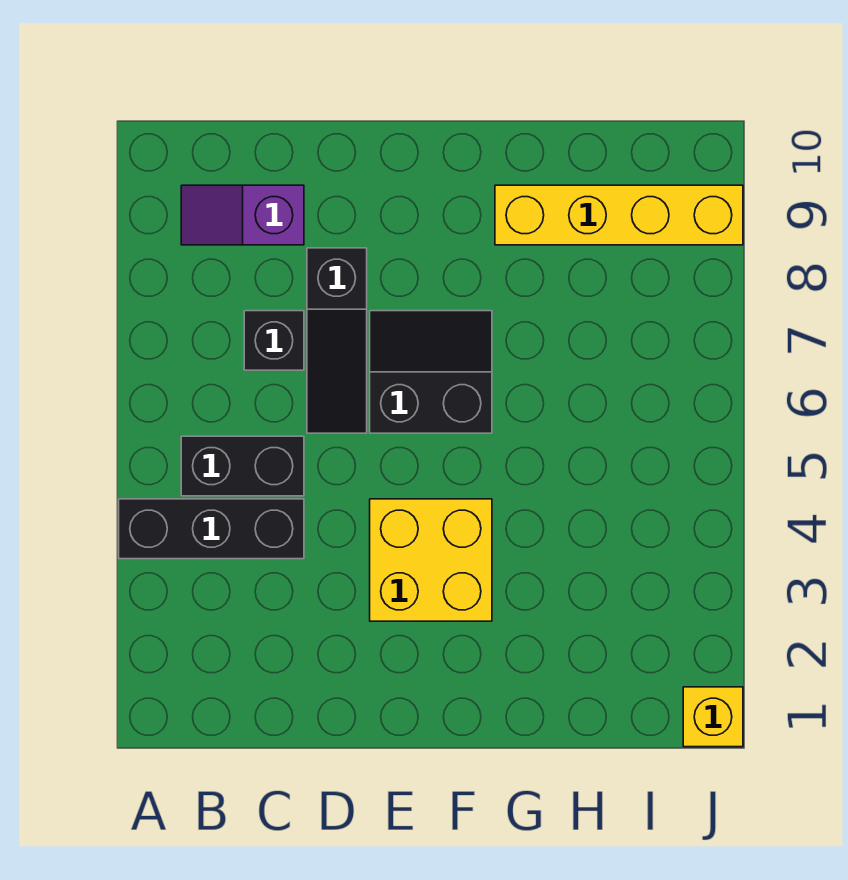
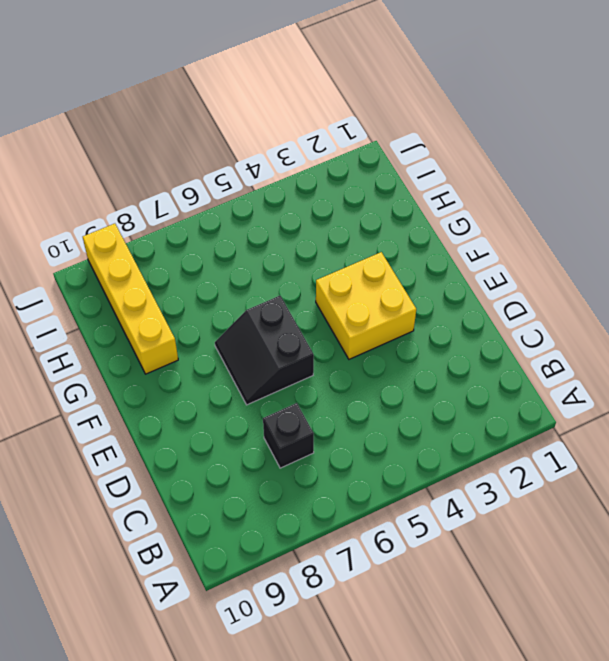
none -> black brick A4:C4 level 1
none -> black brick B5:C5 level 1

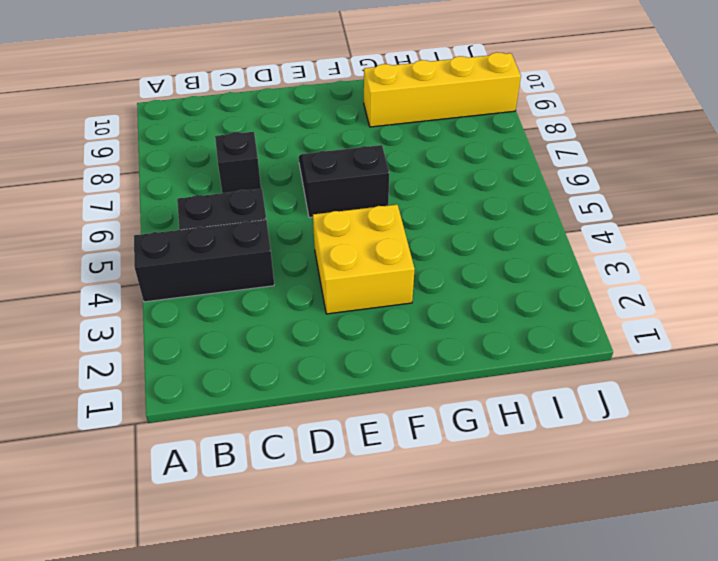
none -> purple slope B9:C9 level 1 top C
none -> black slope D6:D8 level 1 top 8

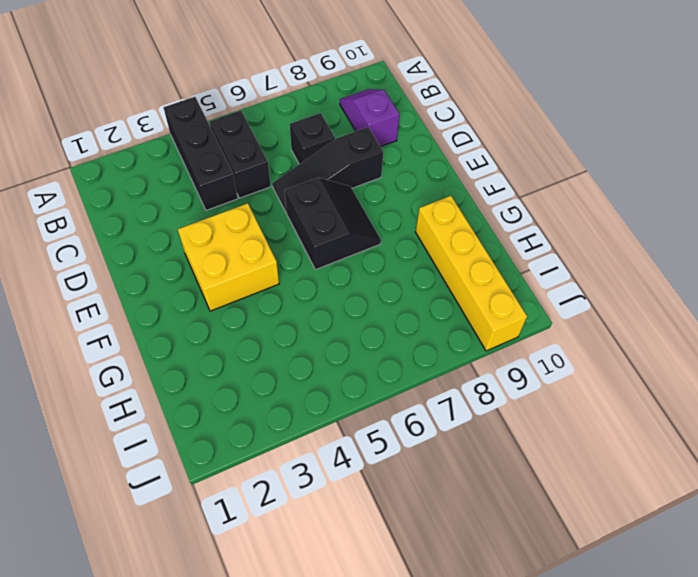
none -> yellow brick J1 level 1

